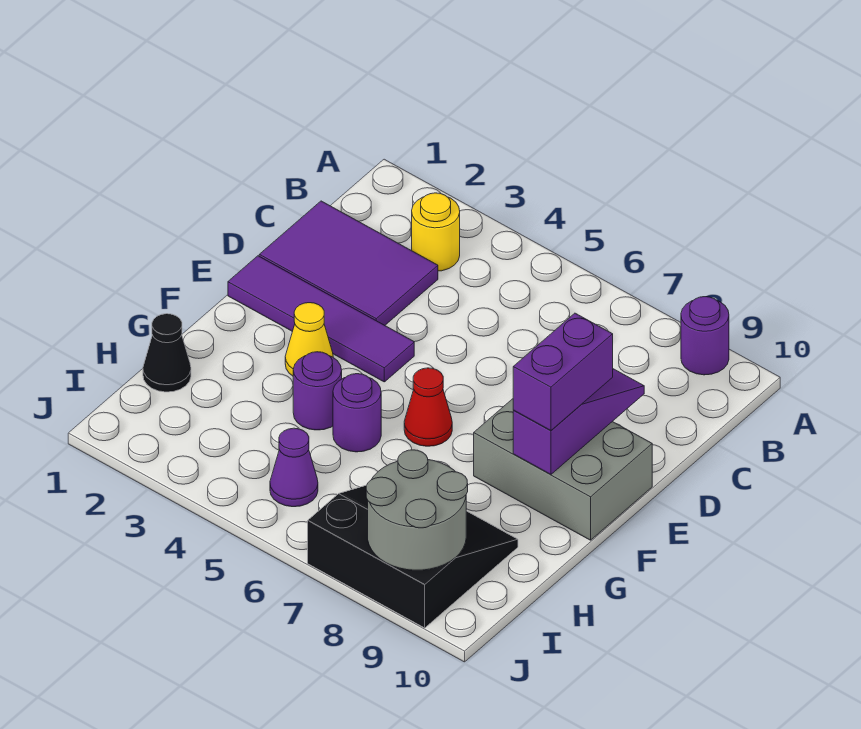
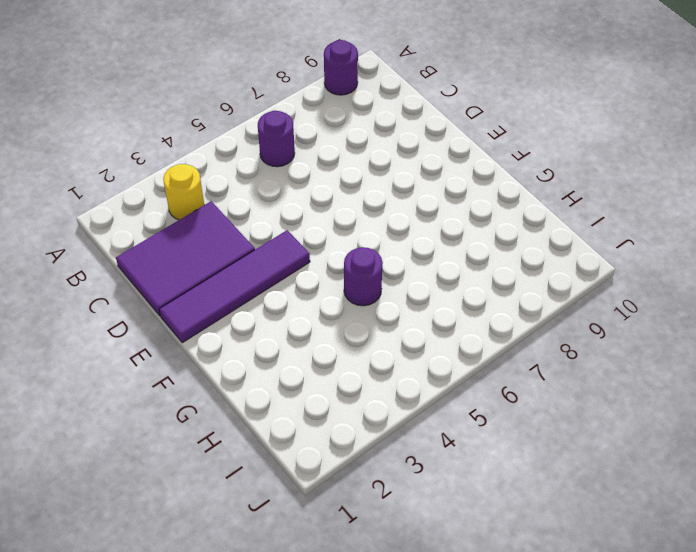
purple round brick B6 level 1 -> purple round brick G4 level 1
none -> grey brick E8:F10 level 1
none -> yellow cone F3 level 1
none -> red cone F6 level 1

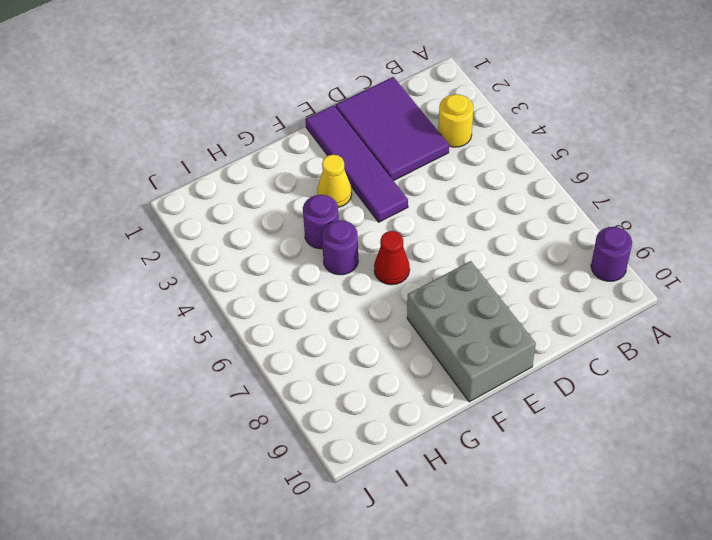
none -> black cone H1 level 1
none -> black slope H7:J9 level 1 top J
none -> purple cone I5 level 1

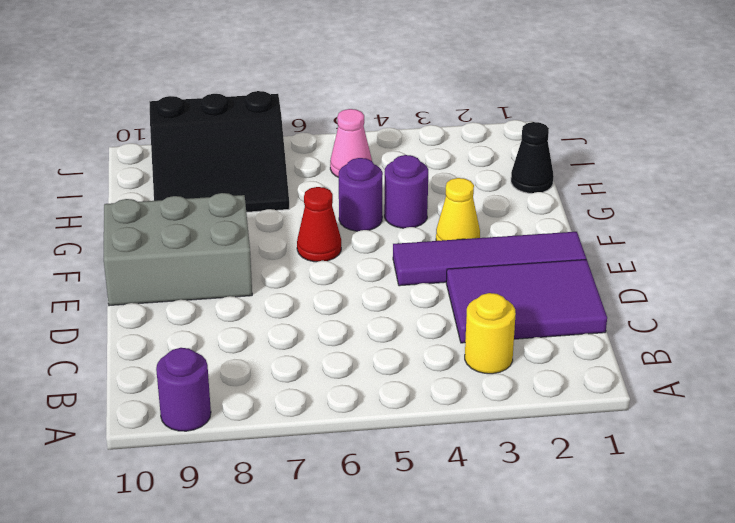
pink cone I5 level 1 -> purple cone I5 level 1
none -> purple slope D9:F9 level 2 top F
none -> grey round brick I8:J9 level 2
none -> purple brick E9:F9 level 3

